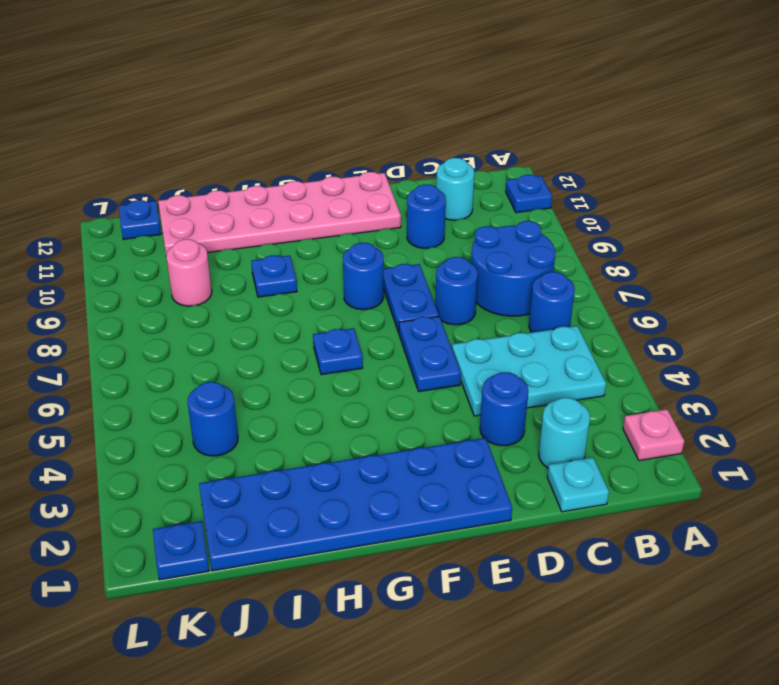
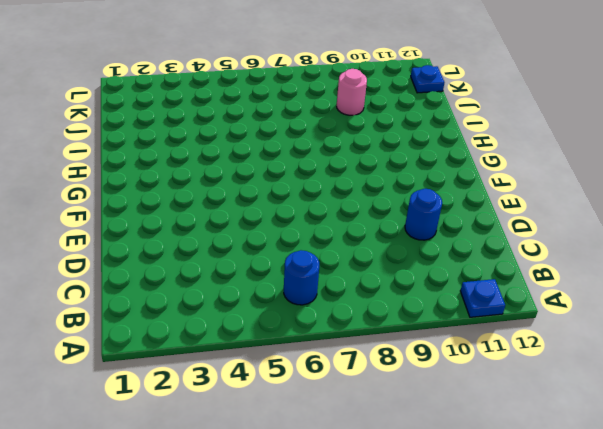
none -> pink plate A2 level 1
none -> cyan plate B4:D5 level 1
none -> blue round brick B7:C8 level 1

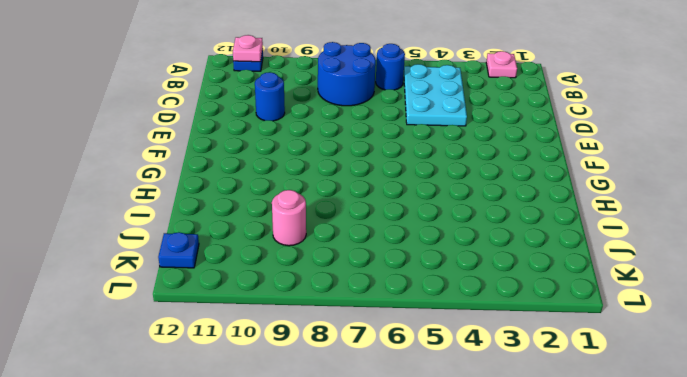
pink plate A11 level 2 -> none
none -> cyan plate C1 level 1
none -> cyan round brick C2 level 1
none -> cyan round brick C11 level 1

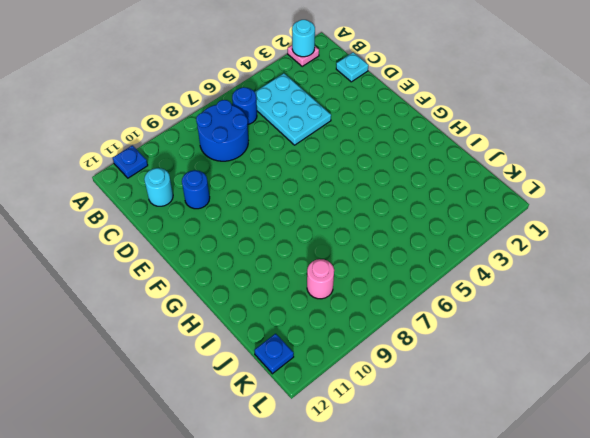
cyan round brick A2 level 2 -> cyan round brick C2 level 1
none -> blue round brick D3 level 1
none -> blue round brick D7 level 1
none -> blue plate E1:J2 level 1

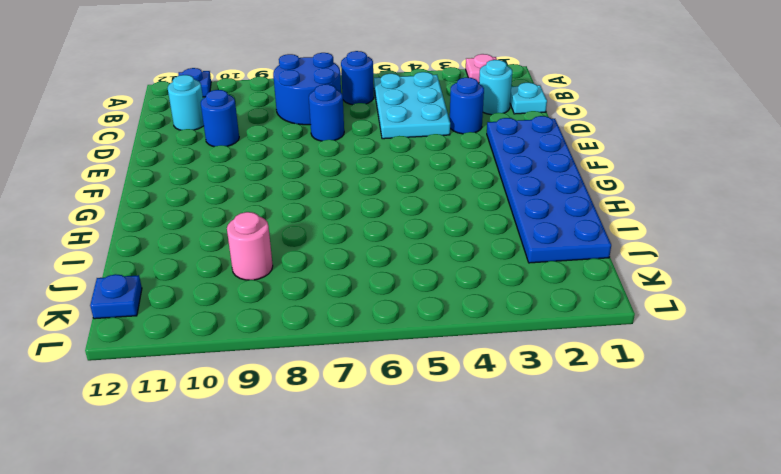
none -> blue plate E5:E6 level 1
none -> blue plate E7:E8 level 1
none -> pink plate E11:J12 level 1

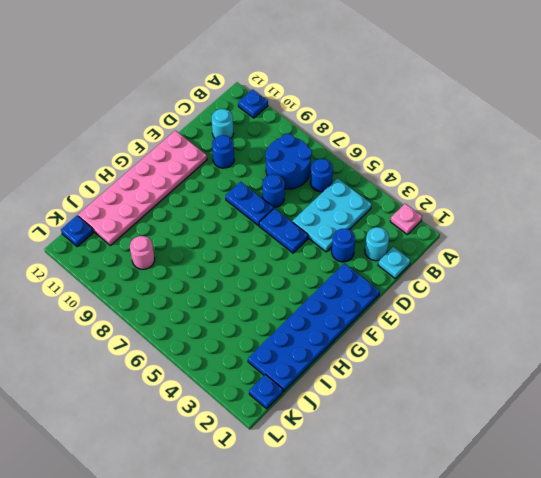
none -> blue round brick F8 level 1
none -> blue plate G6 level 1
none -> blue plate H9 level 1

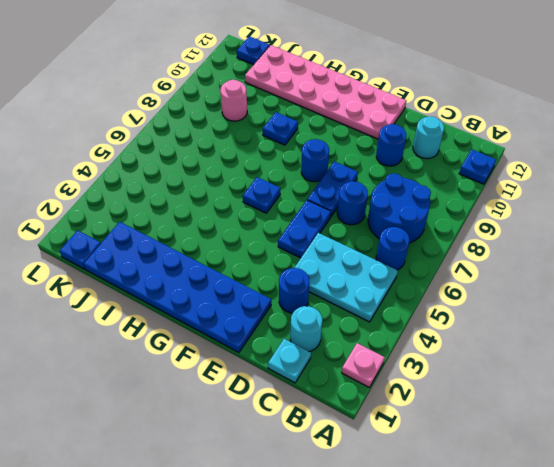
none -> blue round brick J4 level 1

